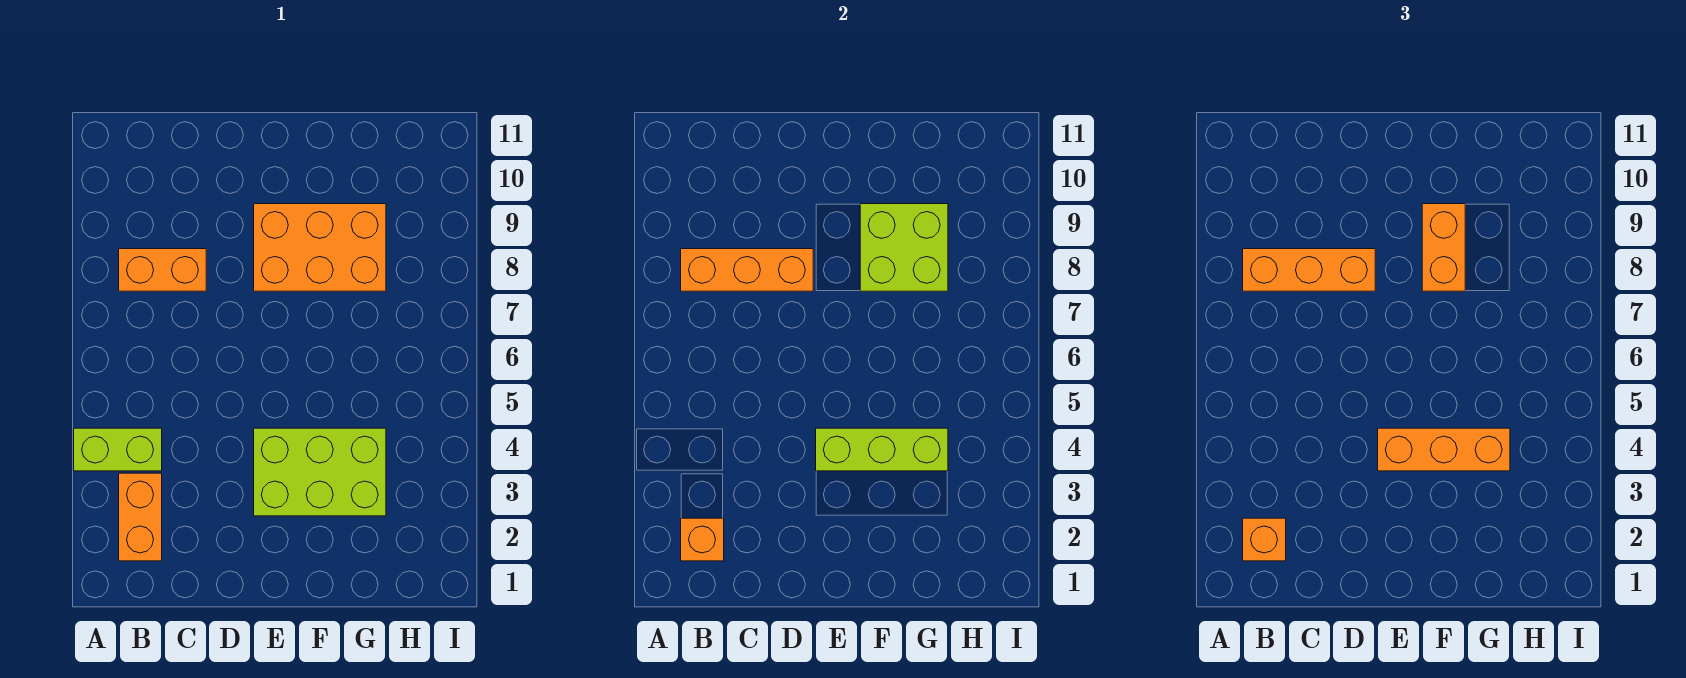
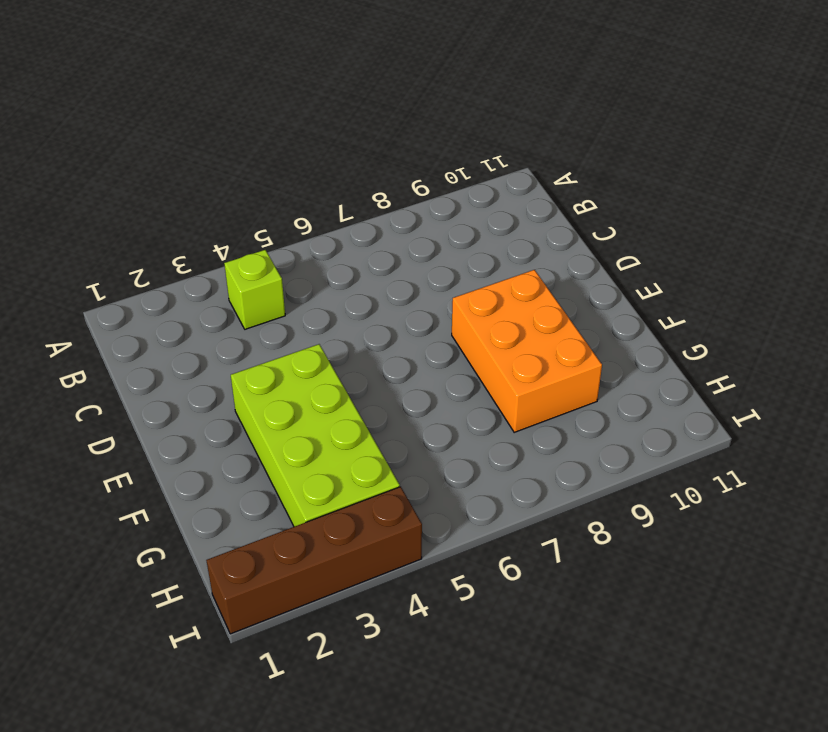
lime brick B4 level 1 -> lime brick A4:B4 level 1
lime brick E3:H4 level 1 -> lime brick E3:G4 level 1
brown brick I1:I4 level 1 -> none
none -> orange brick B2:B3 level 1
none -> orange brick B8:C8 level 1
none -> orange brick B2 level 2

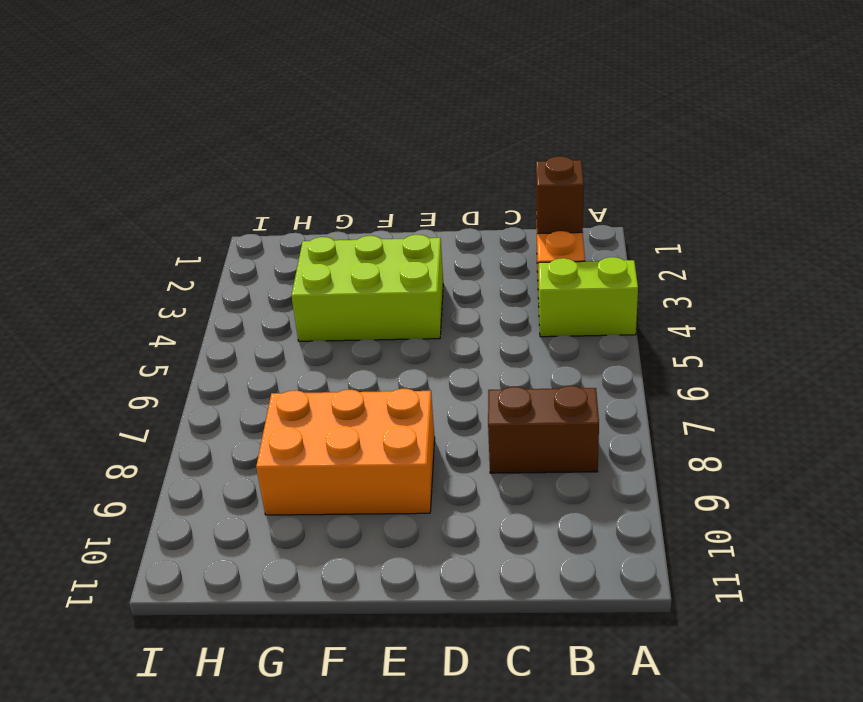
brown brick B2 level 2 -> orange brick B2 level 2
brown brick B8:C8 level 1 -> orange brick B8:C8 level 1
none -> orange brick B8:D8 level 2
none -> lime brick E4:G4 level 2
none -> lime brick F8:G9 level 2

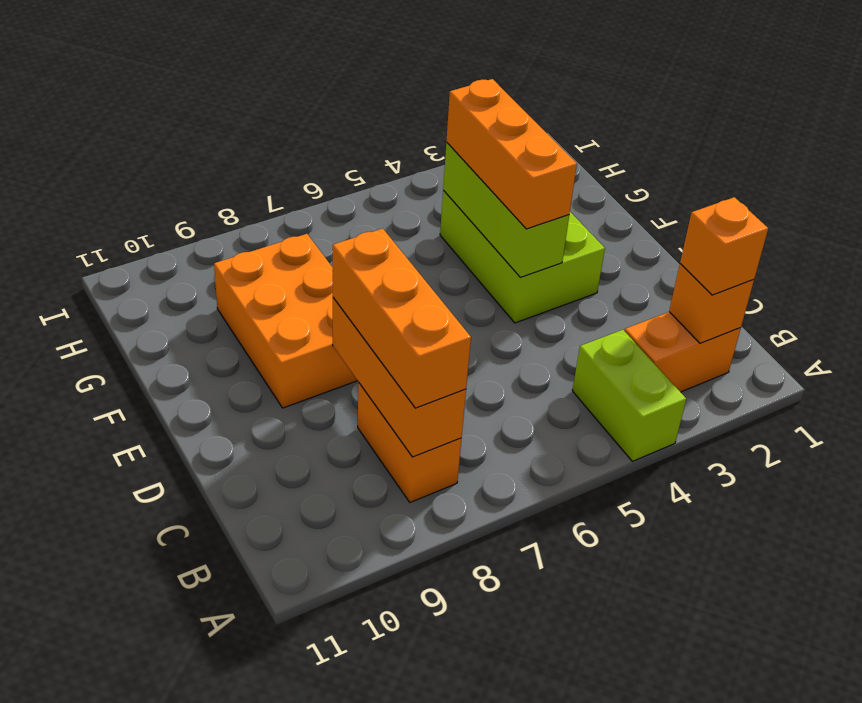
none -> lime brick F8:G9 level 2
none -> orange brick F8:F9 level 3

